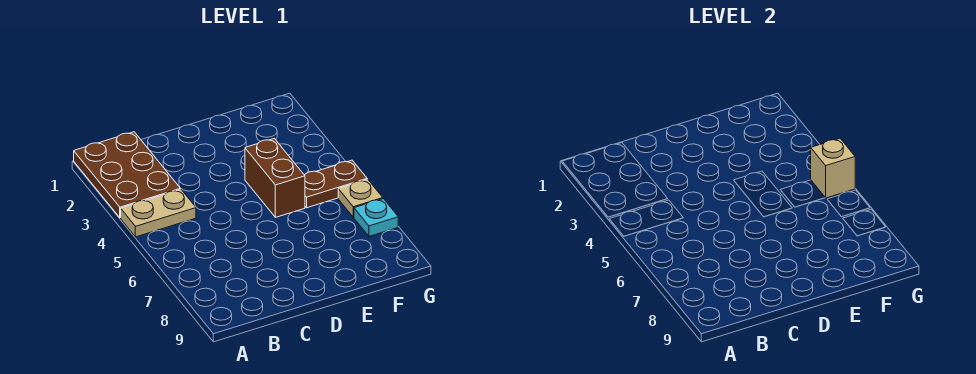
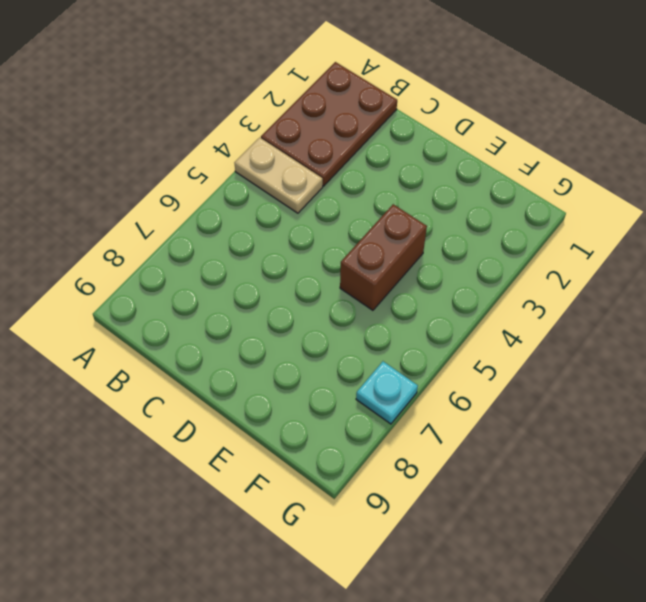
none -> brown plate F5:G5 level 1
none -> tan plate G6 level 1

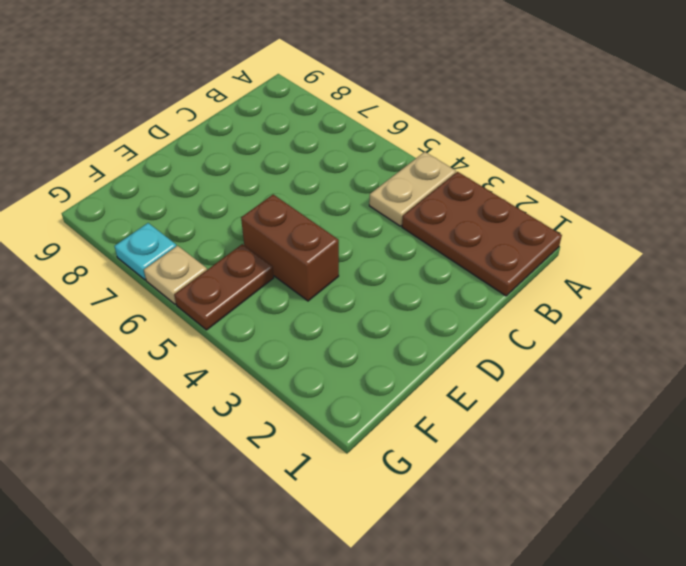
none -> tan brick G5 level 2

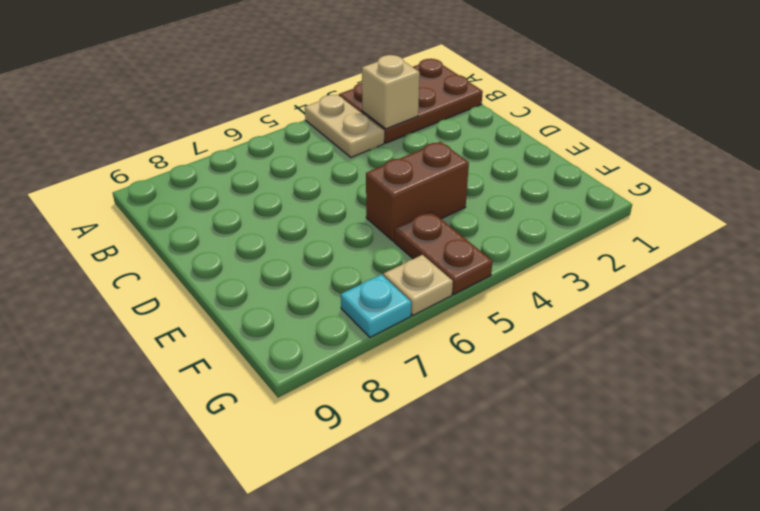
tan brick B3 level 2 -> tan brick G5 level 2

